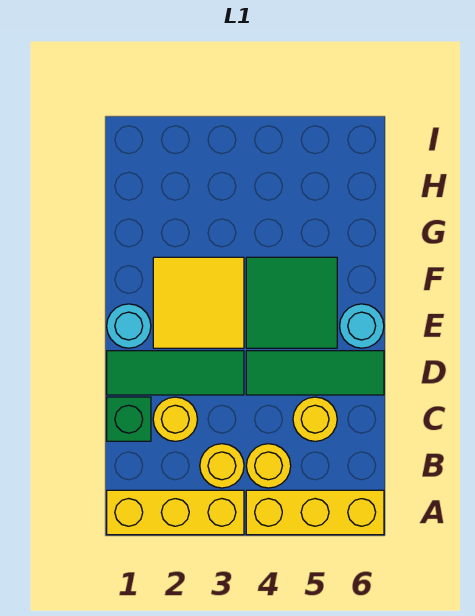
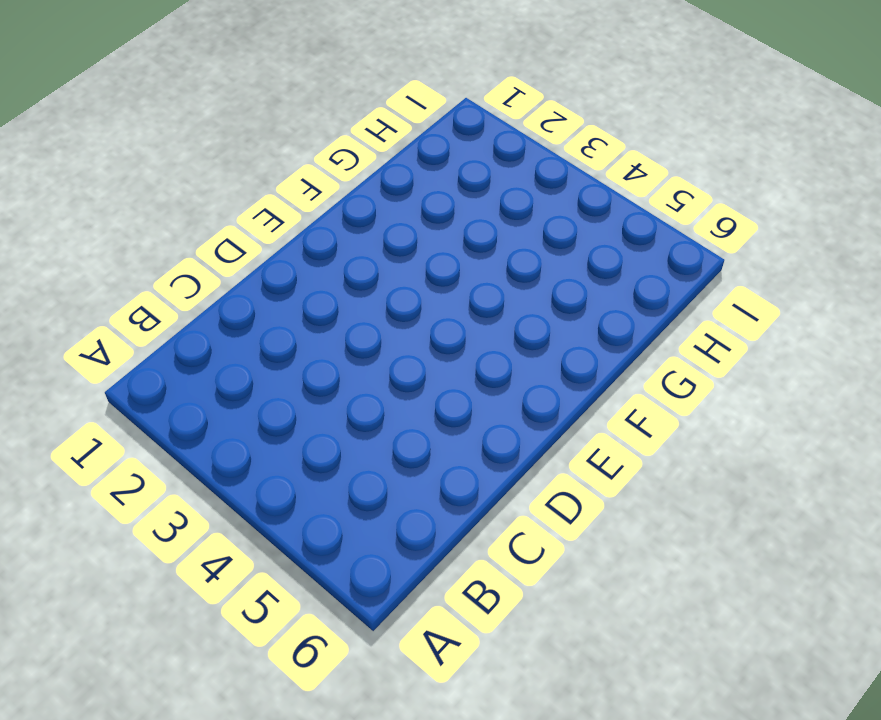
none -> yellow brick A1:A3 level 1
none -> yellow brick A4:A6 level 1
none -> yellow round brick B3 level 1

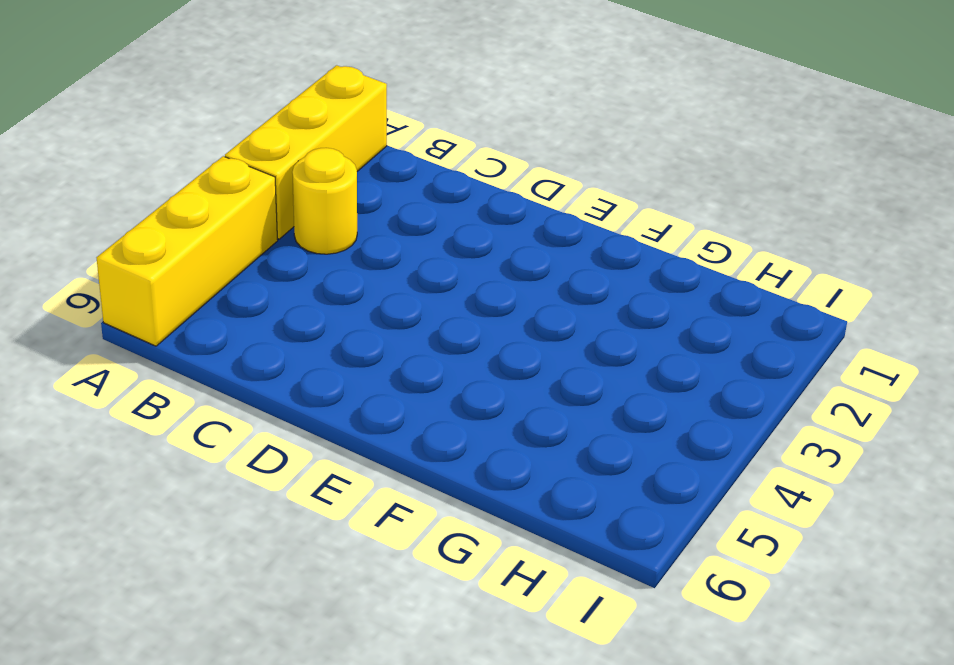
none -> yellow round brick B4 level 1
none -> green brick C1 level 1
none -> yellow round brick C2 level 1

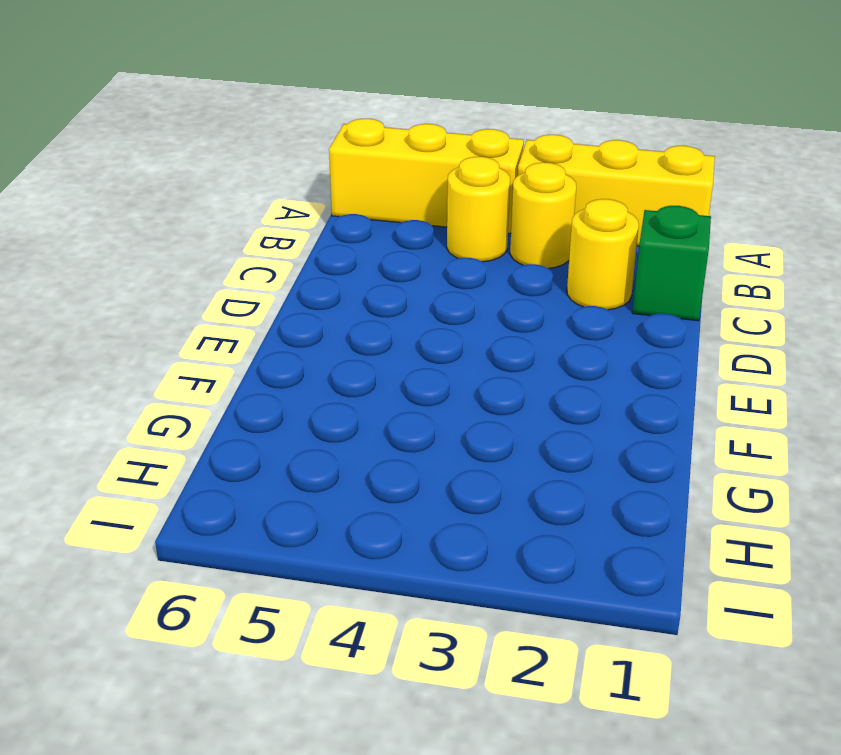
none -> yellow round brick C5 level 1
none -> green tile D1:D3 level 1
none -> green tile D4:D6 level 1

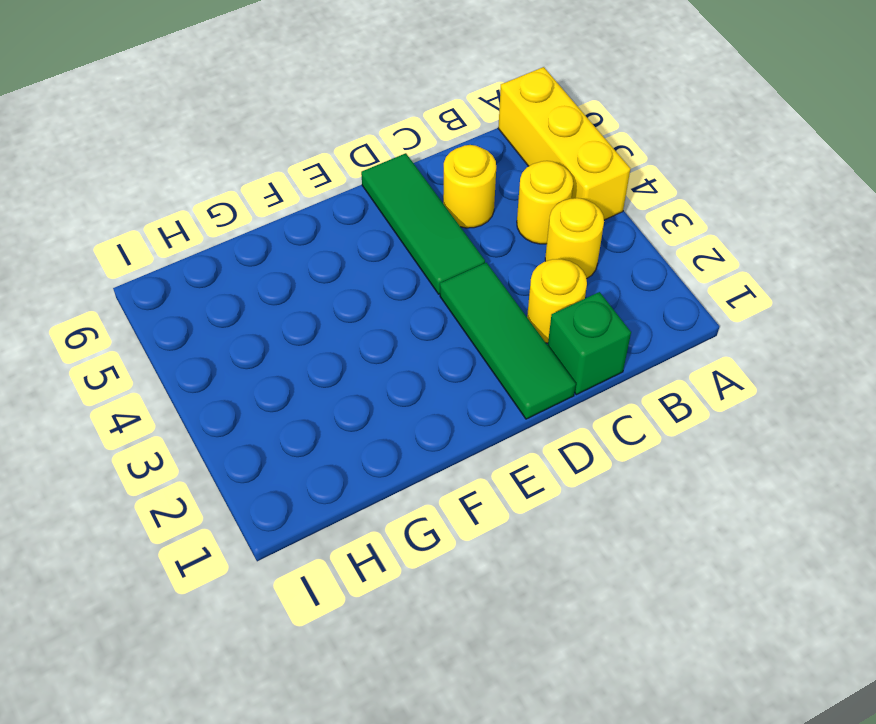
none -> yellow brick A1:A3 level 1
none -> cyan round brick E1 level 1
none -> yellow tile E2:F3 level 1

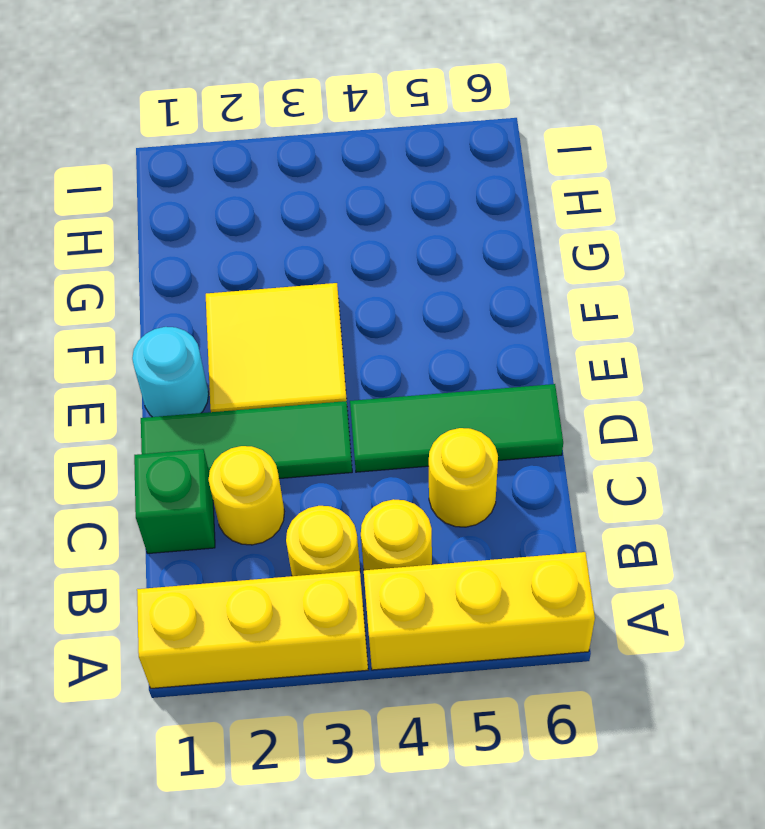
none -> green tile E4:F5 level 1
none -> cyan round brick E6 level 1

